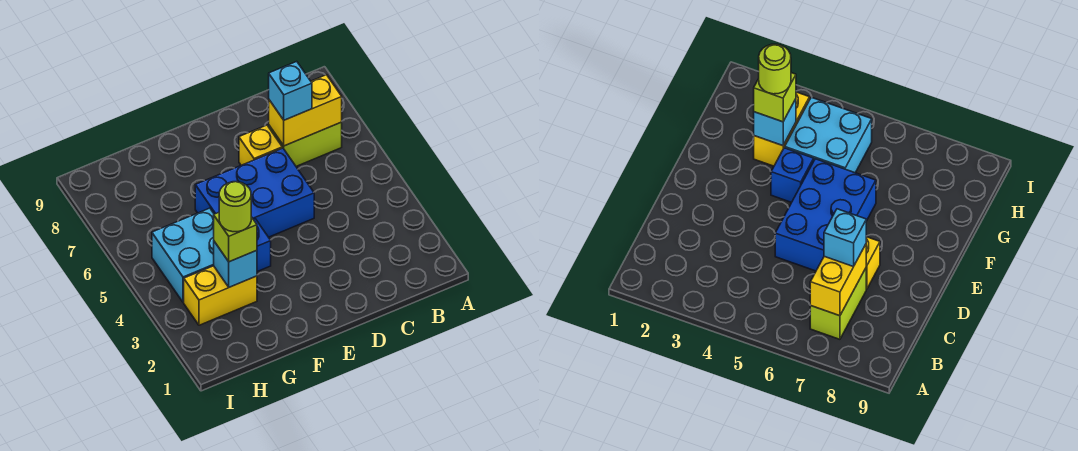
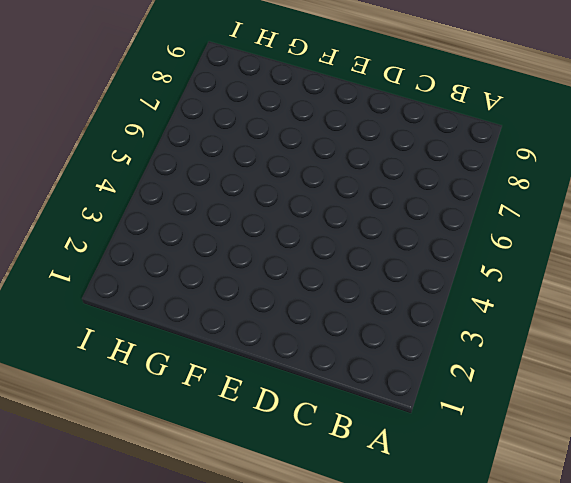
none -> lime brick B7:C7 level 1
none -> blue brick D5:F6 level 1

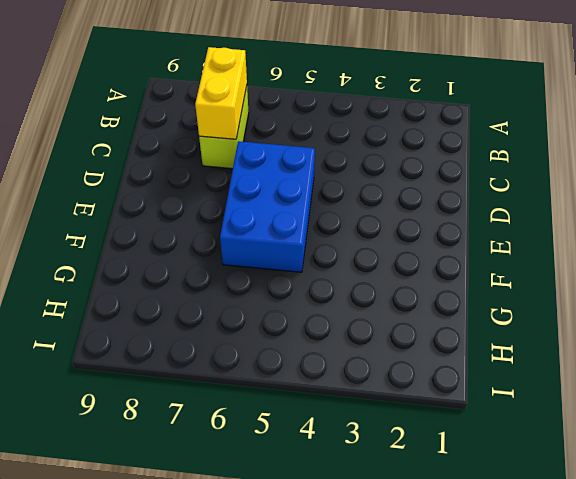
none -> yellow brick D7 level 1
none -> blue brick F4 level 1

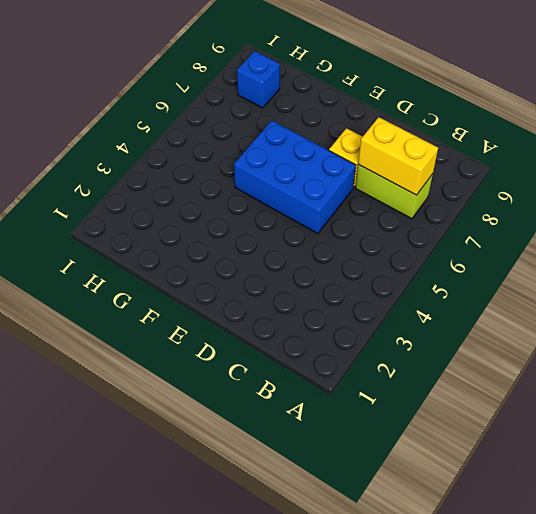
blue brick H8 level 1 -> blue brick F4 level 1
none -> yellow brick G3:H3 level 1
none -> cyan brick G4:H5 level 1

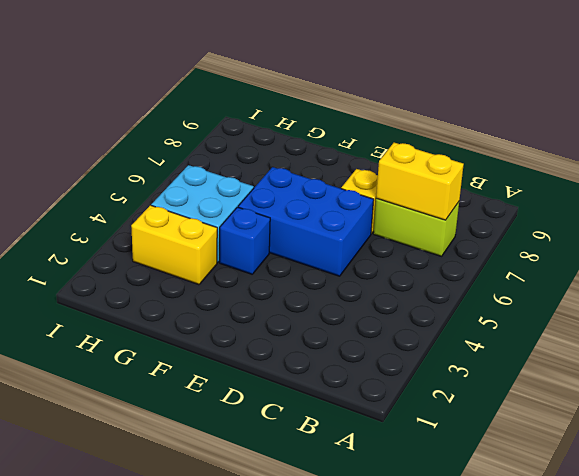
none -> cyan brick G3 level 2
none -> cyan brick C7 level 3

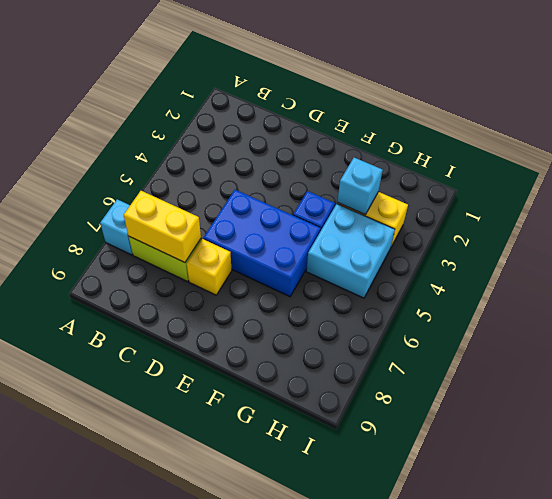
cyan brick A7 level 1 -> cyan brick C7 level 3
none -> lime brick G3 level 3
none -> lime round brick G3 level 4

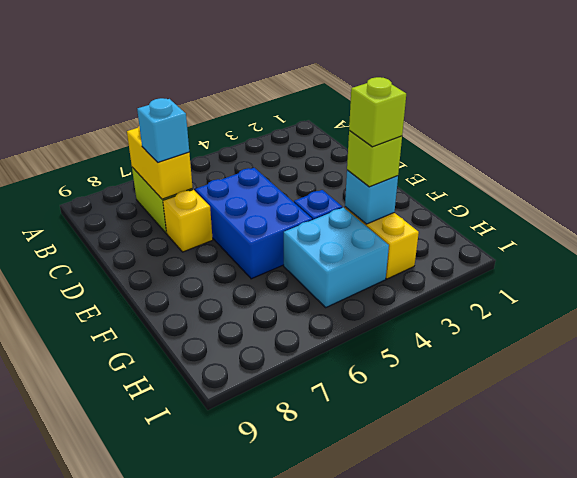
lime brick G3 level 4 -> lime round brick G3 level 4

